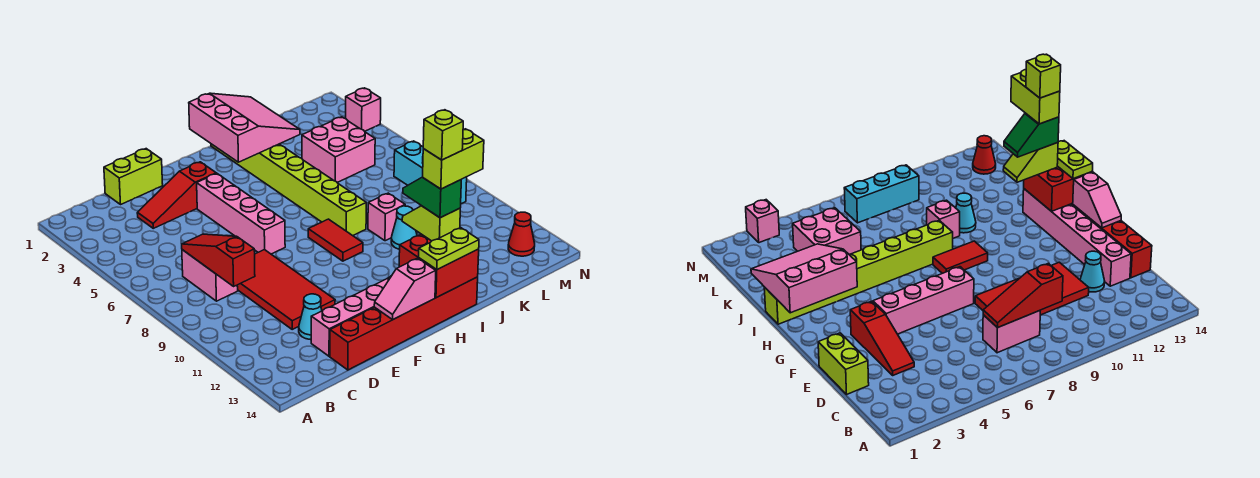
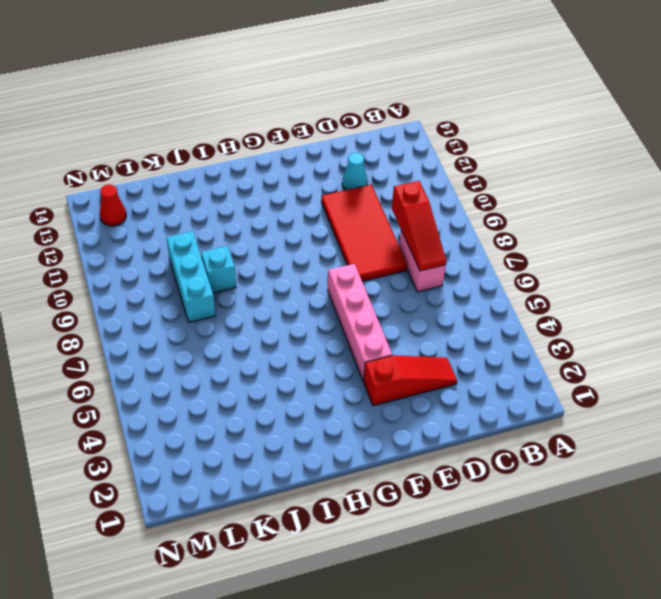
cyan brick J9 level 1 -> pink brick J9 level 1
cyan brick K8:K10 level 1 -> cyan brick M7:M9 level 1
none -> lime brick D1:E1 level 1
none -> pink brick D13:I13 level 1
none -> red brick D14:I14 level 1

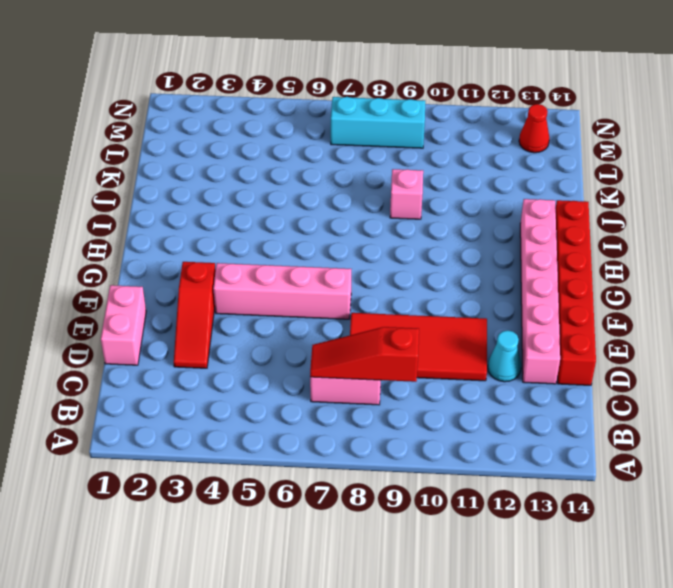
pink brick D1:E1 level 1 -> lime brick D1:E1 level 1
none -> red tile H8:H9 level 1
none -> lime brick I1:I8 level 1
none -> cyan cone J10 level 1

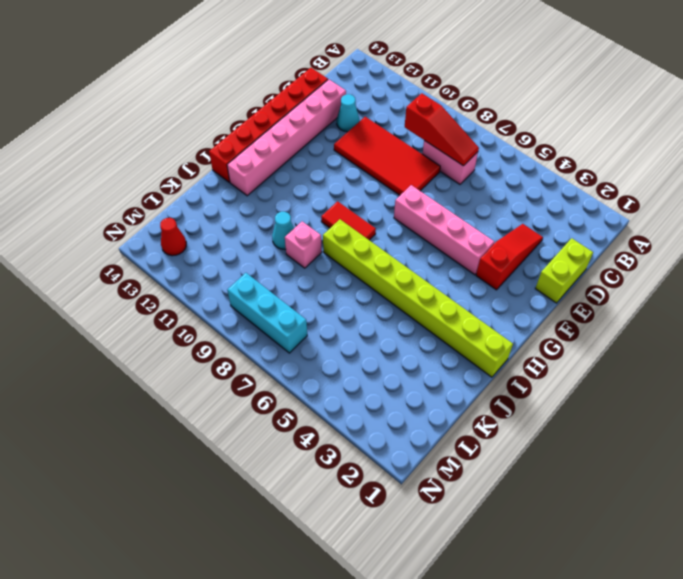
none -> pink brick K4:L5 level 1
none -> pink brick N3 level 1
none -> pink slope F14:G14 level 2 top G

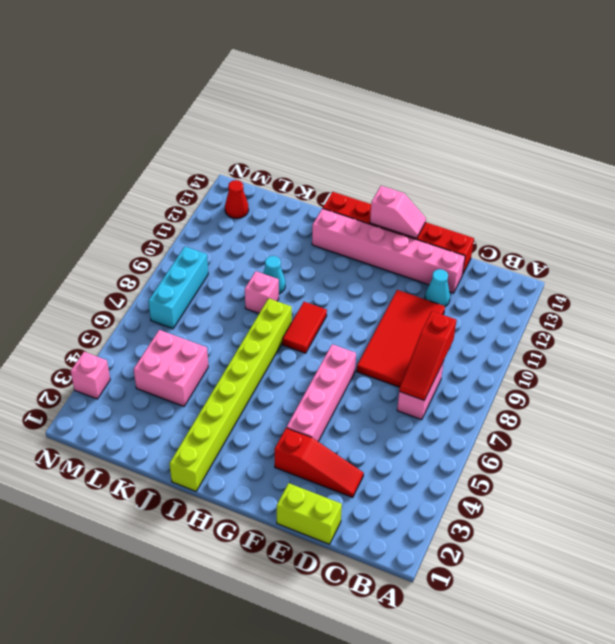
none -> pink slope H1:J3 level 2 top H
none -> red brick H13:I14 level 2
none -> lime plate H14:I14 level 3

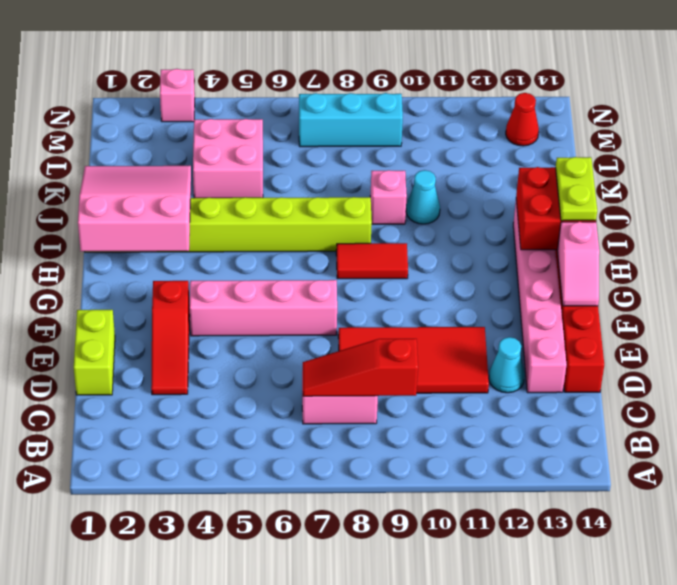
none -> lime slope I12:I13 level 3 top 13
none -> green slope I12:I13 level 4 top 13
none -> lime brick I13:J13 level 5

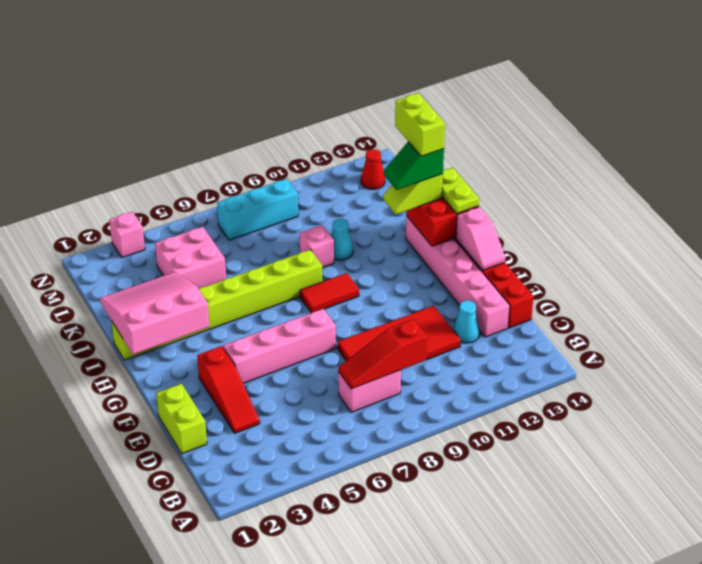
none -> lime brick I13 level 6

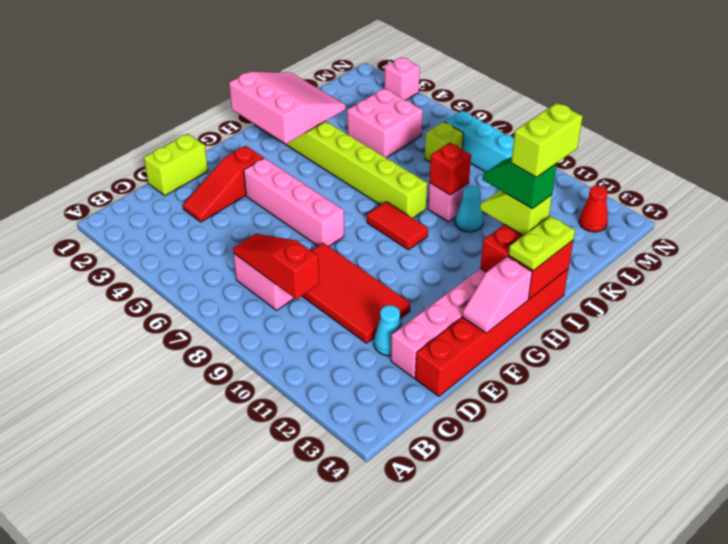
red brick J9 level 2 -> none
lime brick L7 level 1 -> lime brick I13 level 6

